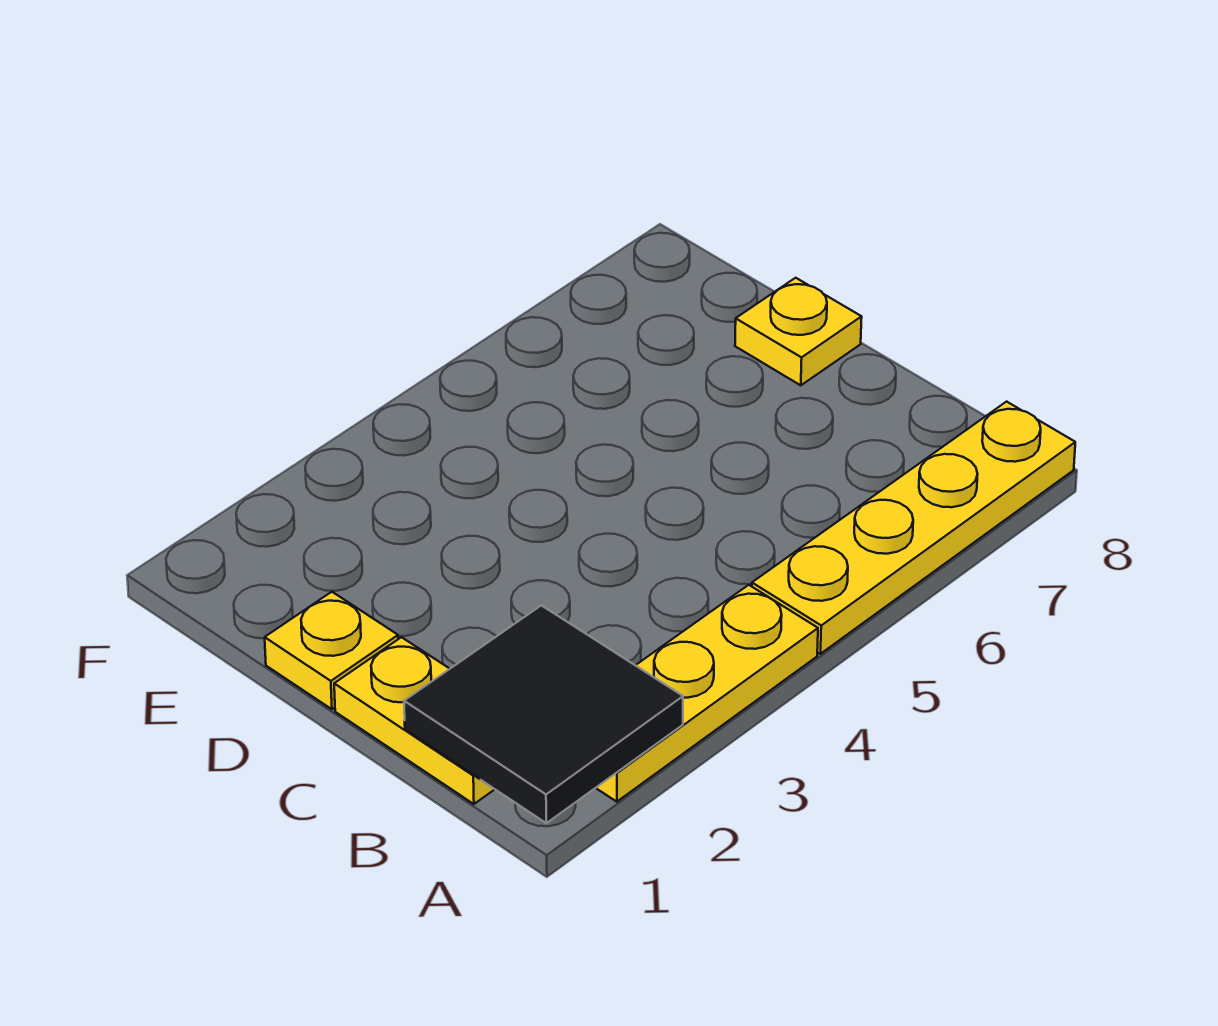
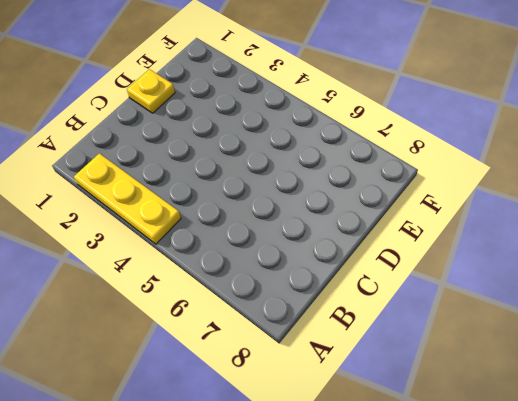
none -> yellow plate A5:A8 level 1
none -> yellow plate B1:C1 level 1

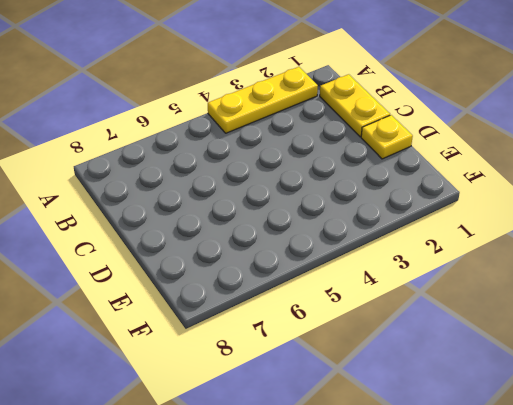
none -> yellow plate A5:A8 level 1
none -> yellow plate D8 level 1

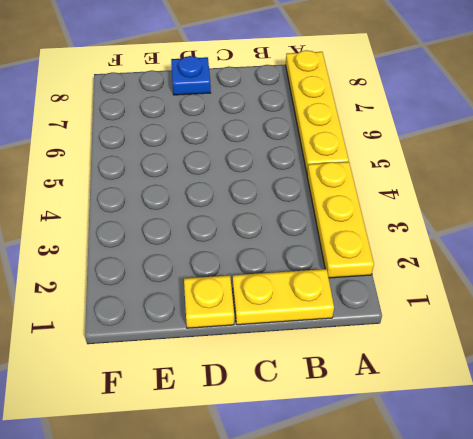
blue plate D8 level 1 -> yellow plate D8 level 1
none -> black tile A1:B2 level 2

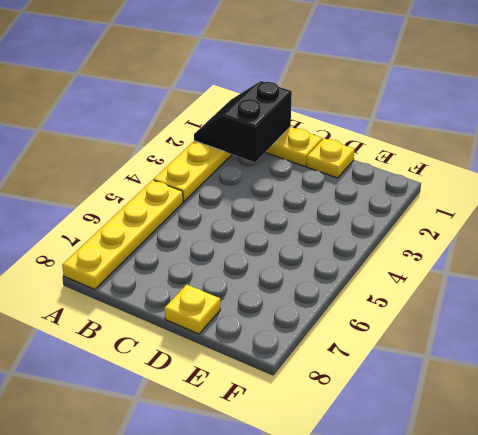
black slope A1:B2 level 2 top B -> black tile A1:B2 level 2

